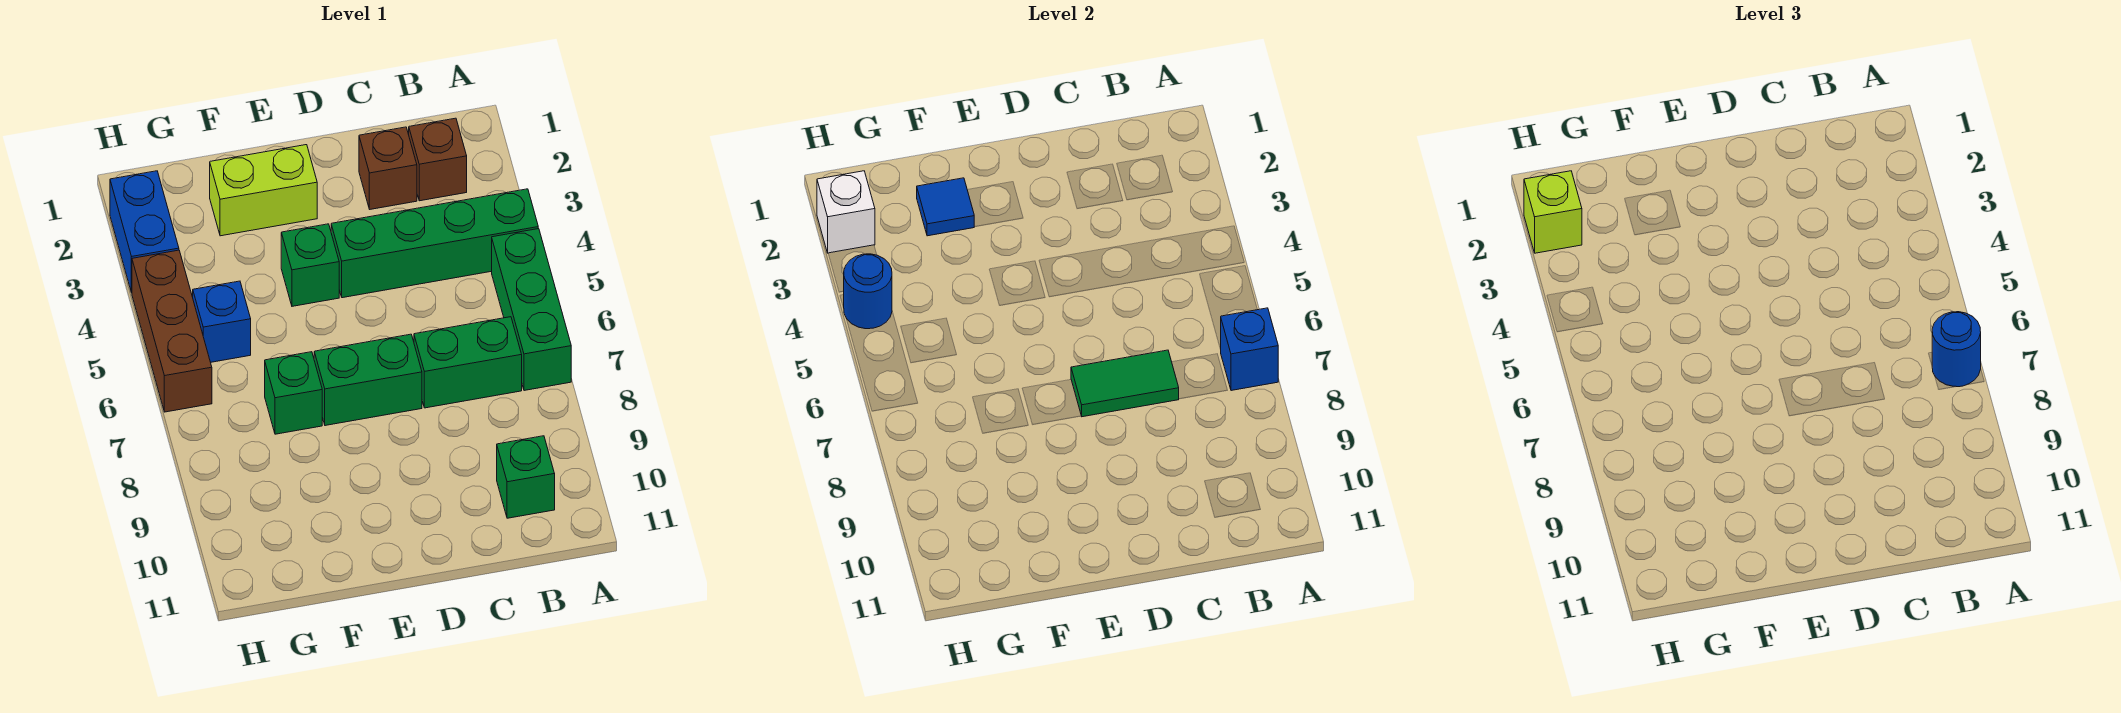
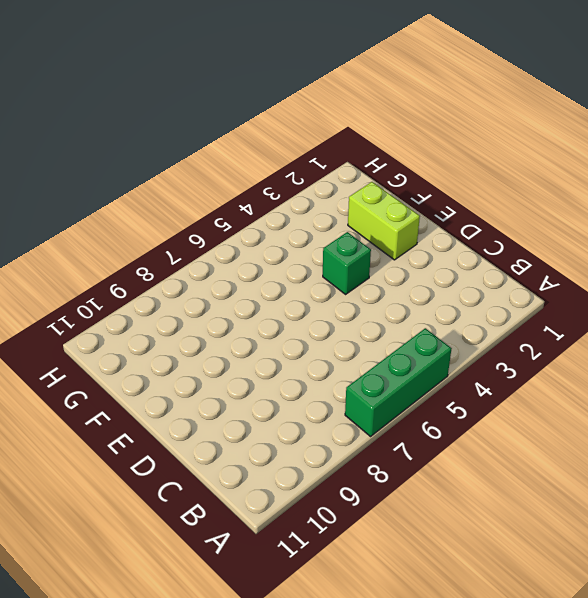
none -> green brick A4:D4 level 1
none -> brown brick B2 level 1
none -> green brick B7:C7 level 1

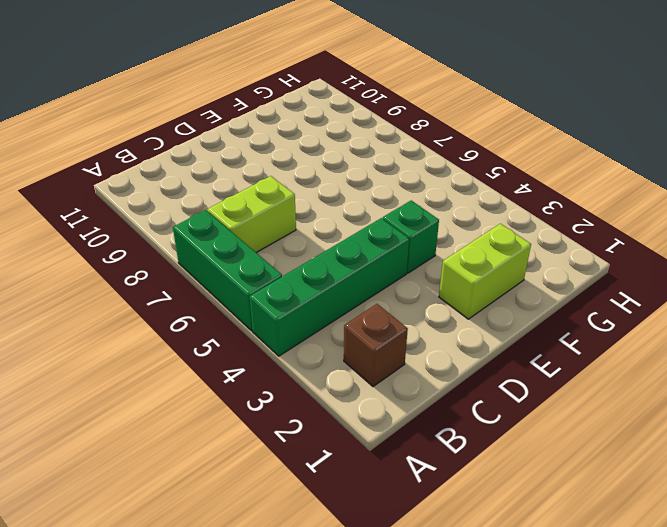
lime brick B7:C7 level 1 -> green brick B7:C7 level 1
none -> green brick B10 level 1
none -> brown brick C2 level 1
none -> green brick D7:E7 level 1

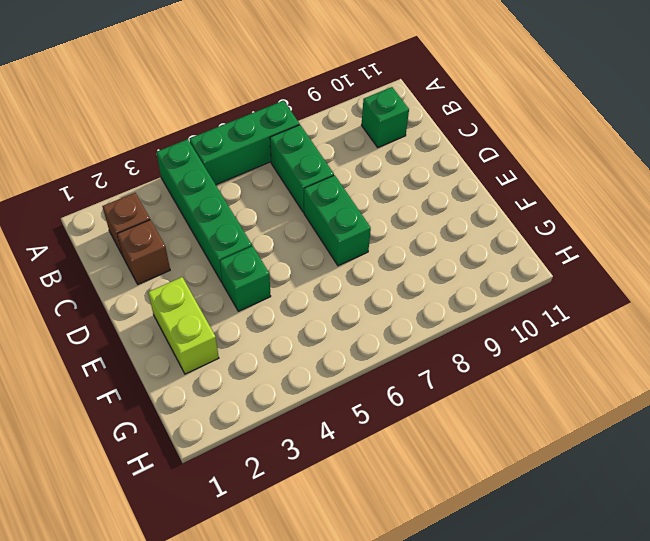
none -> green brick F7 level 1
none -> blue brick G5 level 1
none -> blue brick H2:H3 level 1

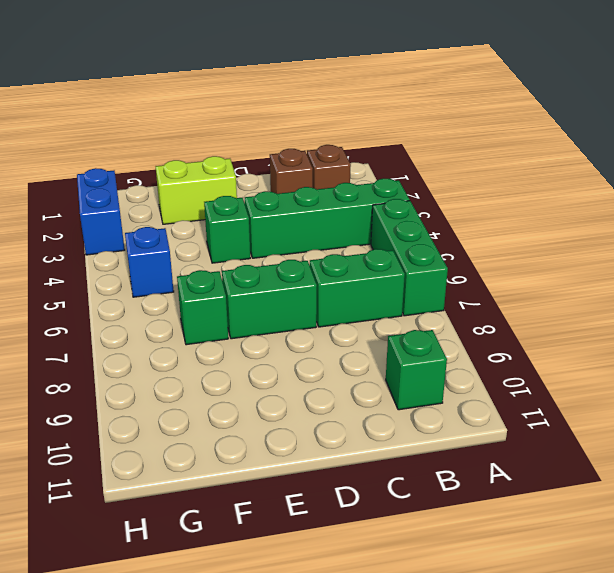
none -> brown brick H4:H6 level 1
none -> blue brick A7 level 2
none -> green tile C7:D7 level 2

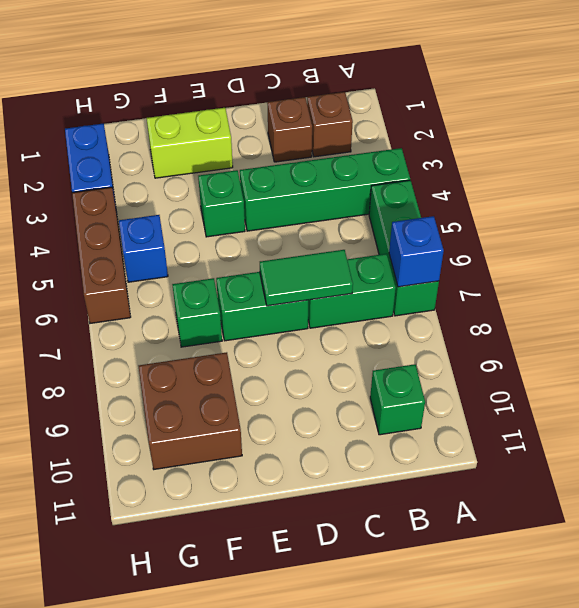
brown brick F9:G10 level 1 -> none
none -> blue tile F2 level 2
none -> white brick H2 level 2
none -> blue round brick H4 level 2

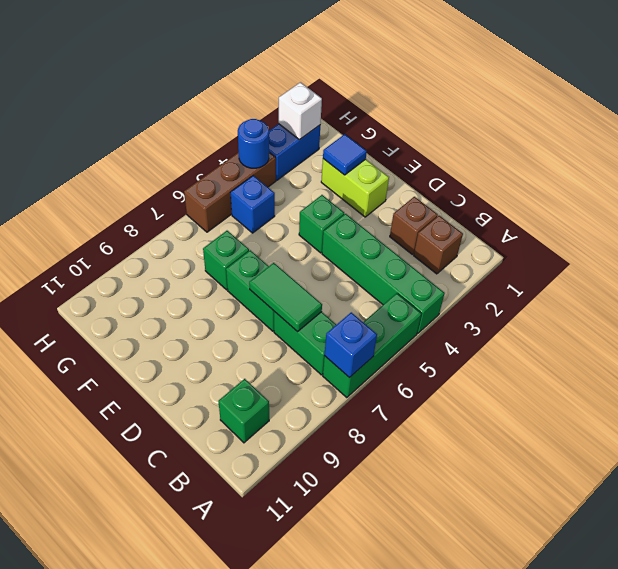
none -> blue round brick A7 level 3
none -> lime brick H2 level 3

